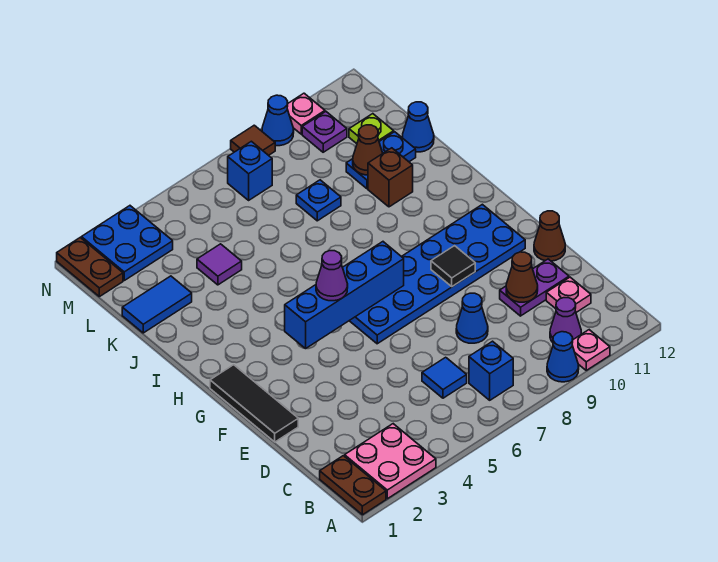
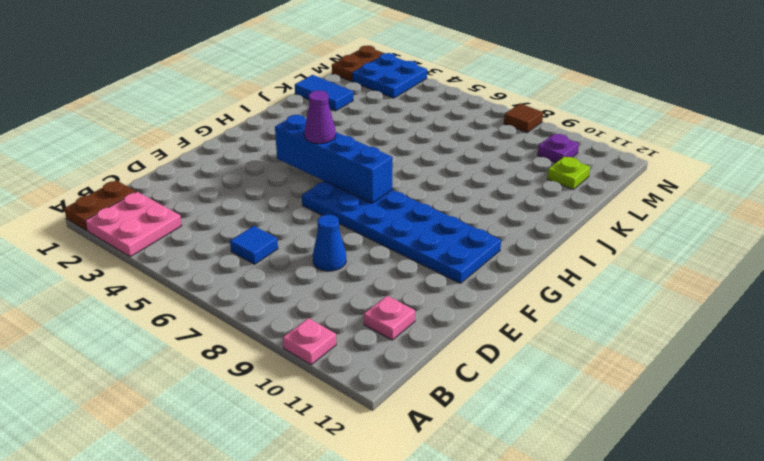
none -> blue cone A9 level 1
none -> blue brick B7 level 1
none -> purple cone B10 level 1
none -> purple plate D10:D11 level 1

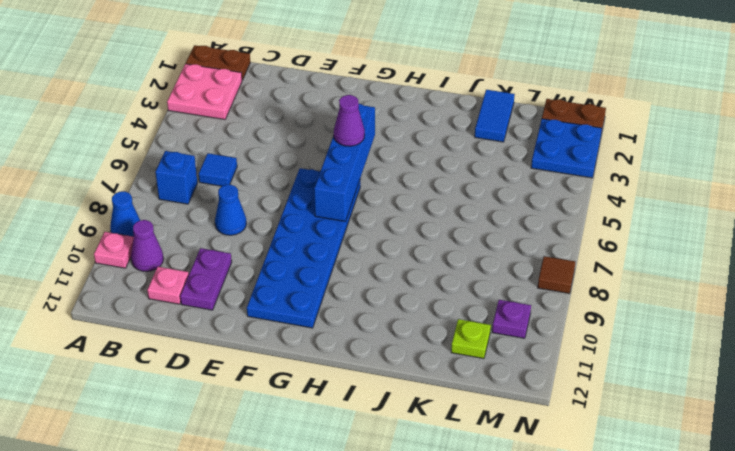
none -> black tile E1:G1 level 1
none -> brown cone E12 level 1
none -> brown brick J10 level 1
none -> purple tile K4 level 1

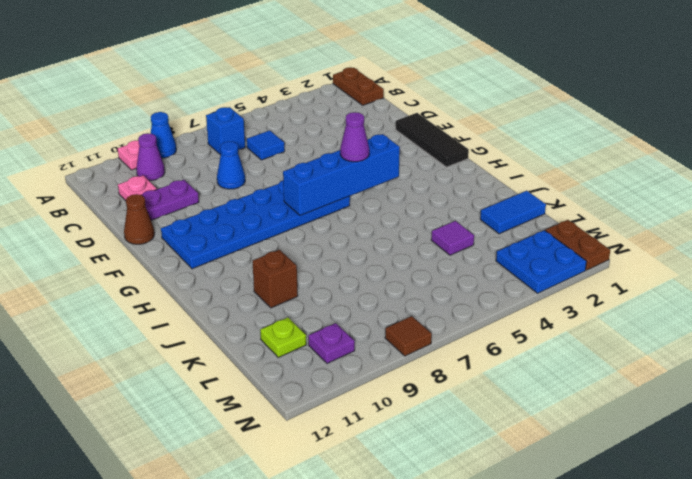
none -> pink plate A2:B3 level 1
none -> blue plate K8 level 1
none -> blue plate K10:K11 level 1
none -> blue cone K12 level 1

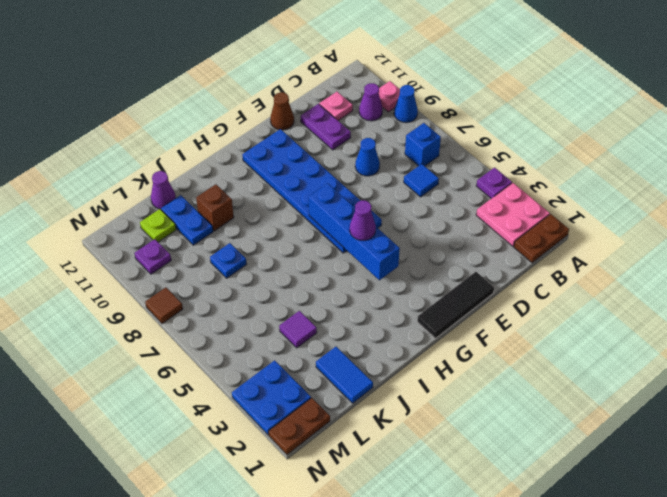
purple plate A4 level 1 -> none
purple cone K12 level 1 -> blue cone K12 level 1
none -> blue brick M7 level 1
none -> blue cone N9 level 1
none -> pink plate N10 level 1
none -> brown cone D10 level 2

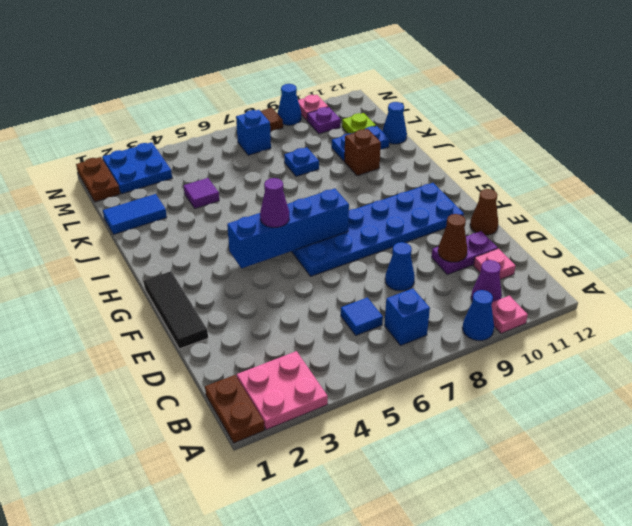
none -> black tile F9 level 2
none -> brown cone K10 level 2

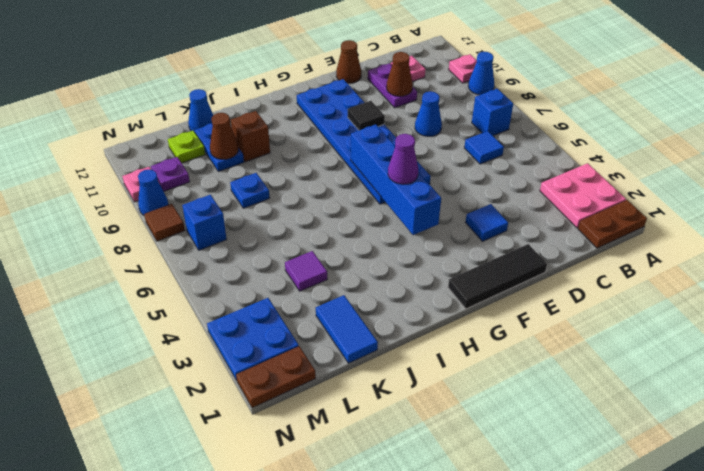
blue tile E3 level 1 -> none
none -> purple cone B10 level 1

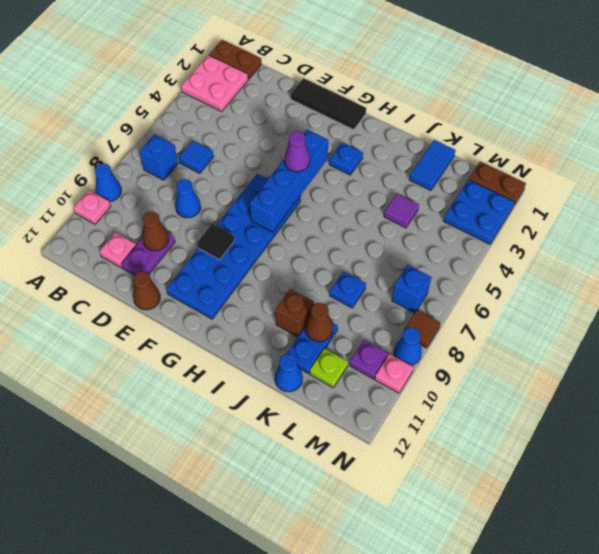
blue plate H3 level 1 -> none
none -> purple cone B10 level 1

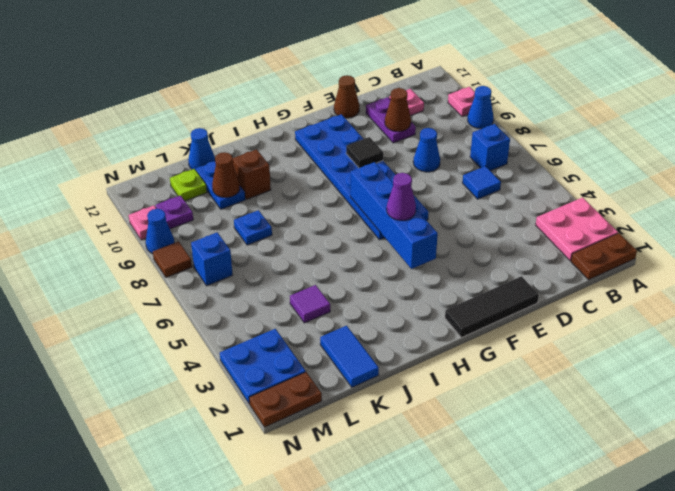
none -> purple cone B10 level 1

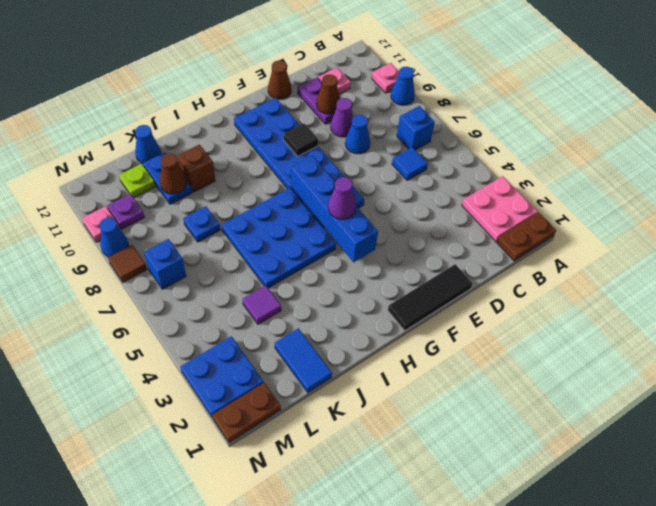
purple cone D9 level 1 -> purple cone B10 level 1
blue plate H5:J7 level 1 -> none

